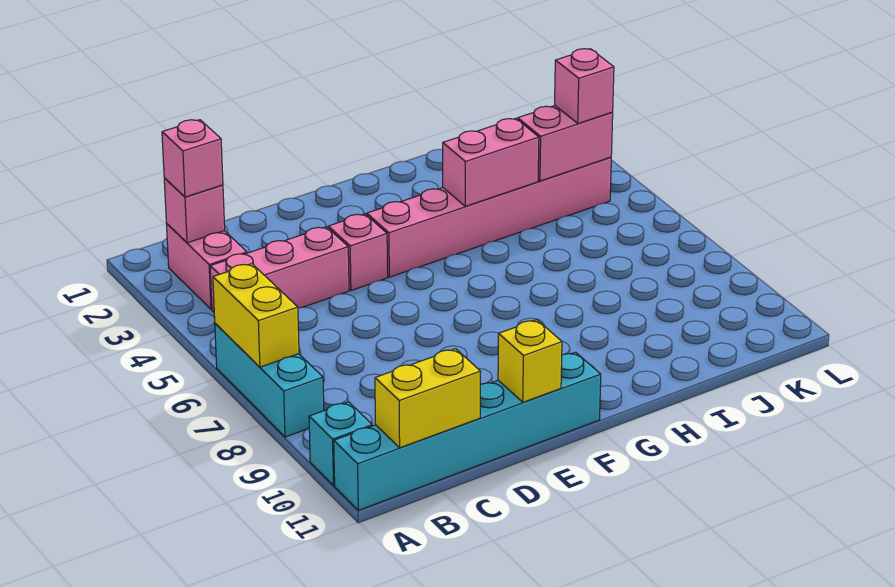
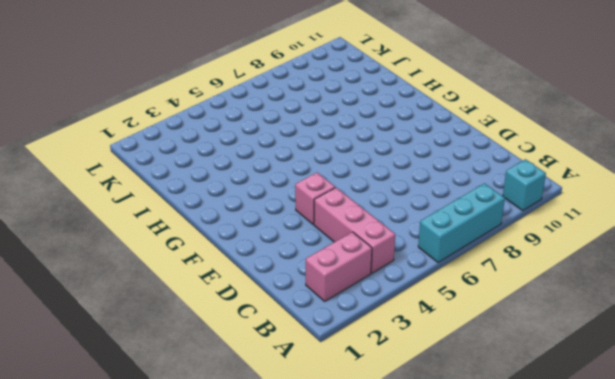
none -> cyan brick A11:F11 level 1
none -> pink brick F4:K4 level 1
none -> yellow brick A6:A7 level 2

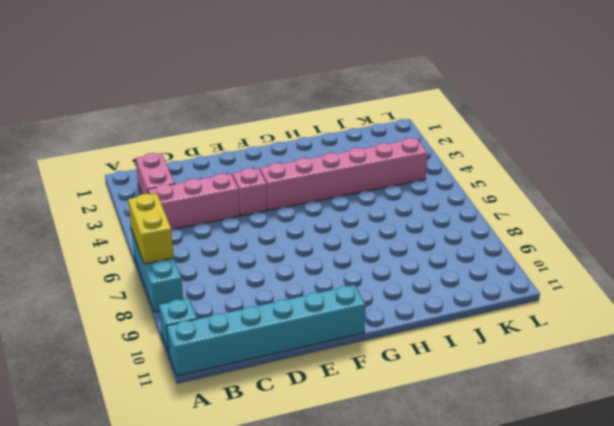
none -> pink brick B2 level 2
none -> yellow brick B11:C11 level 2
none -> yellow brick E11 level 2

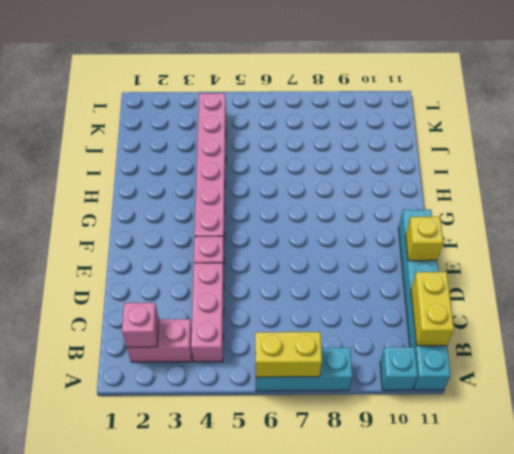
none -> pink brick H4:I4 level 2
none -> pink brick J4:K4 level 2
none -> pink brick B2 level 3

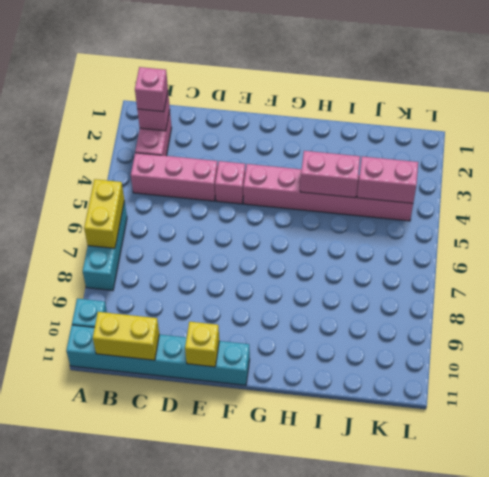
none -> pink brick K4 level 3

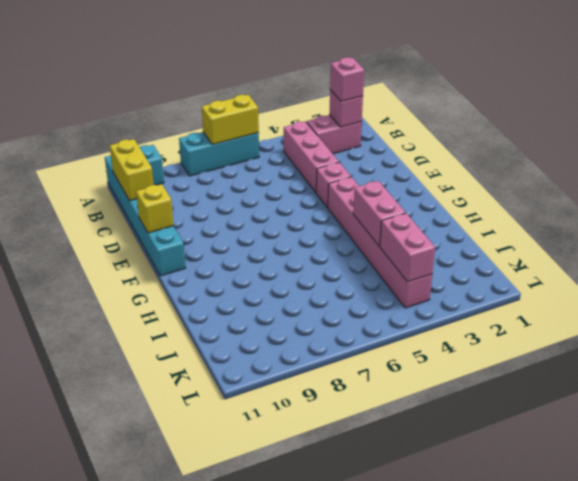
none -> pink brick K4 level 3

